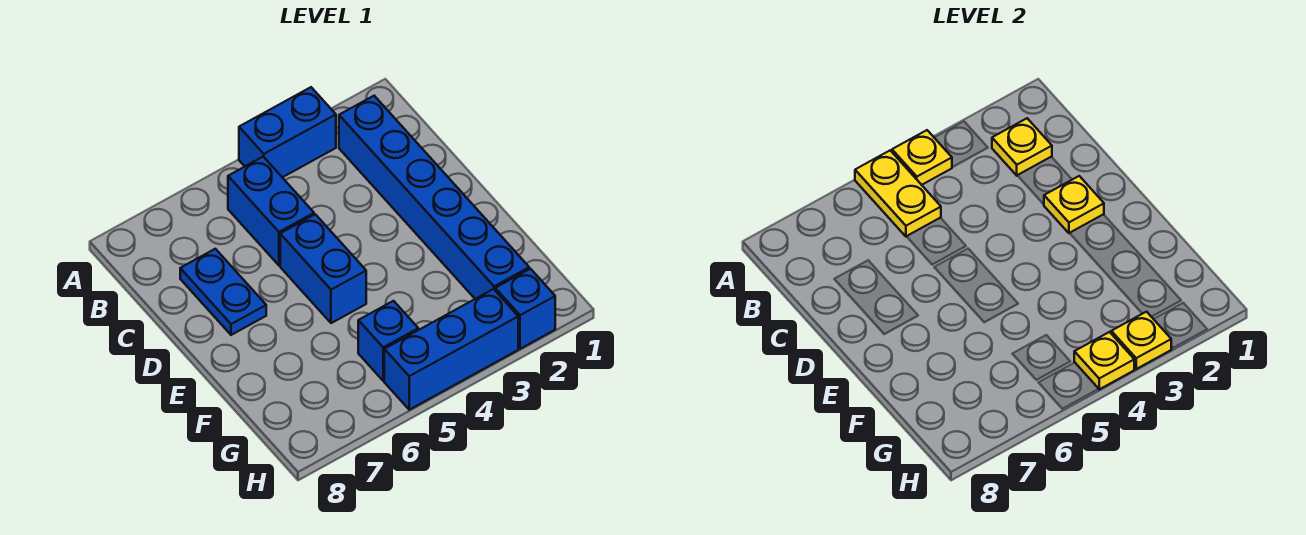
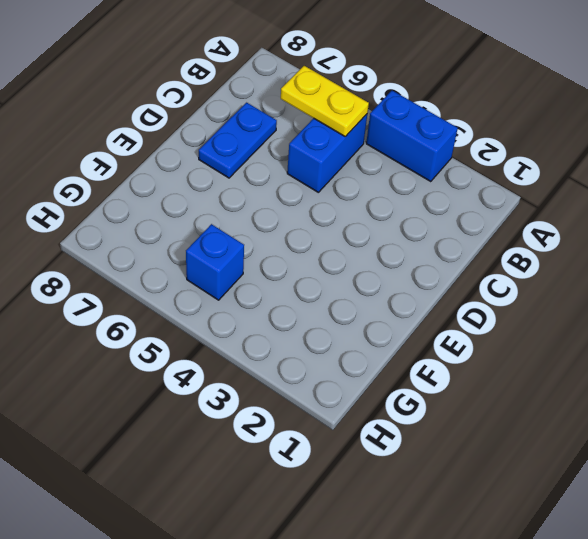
yellow plate B5:B6 level 2 -> yellow plate A5:B5 level 2
none -> blue brick B2:G2 level 1
none -> blue brick D5:E5 level 1
none -> blue brick H2 level 1

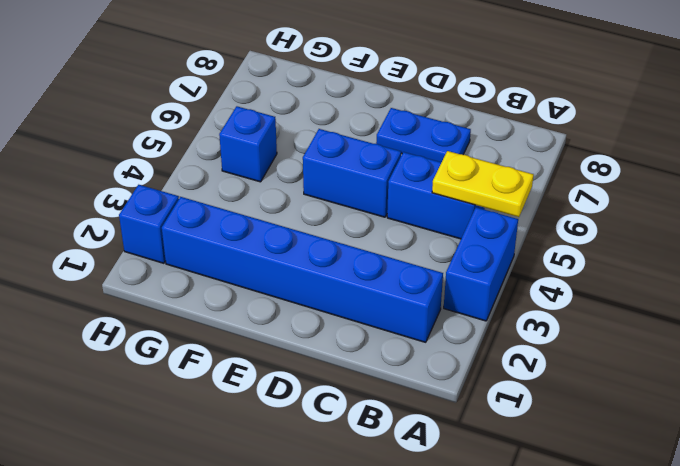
none -> blue brick H3:H5 level 1
none -> yellow plate A4 level 2
none -> yellow plate B2 level 2

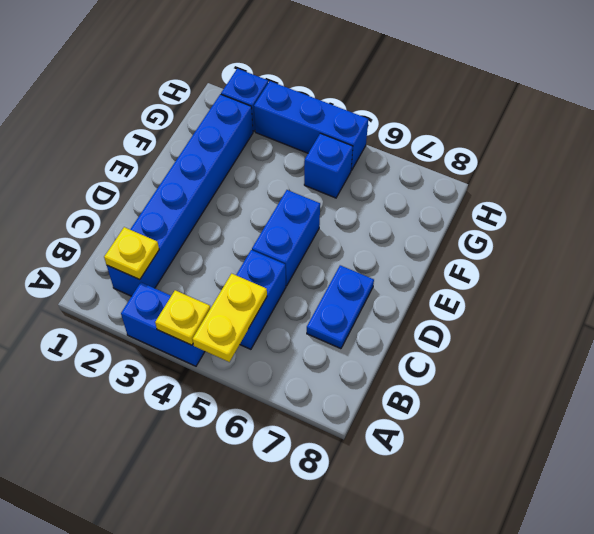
none -> yellow plate D2 level 2
none -> yellow plate H3 level 2
none -> yellow plate H4 level 2

